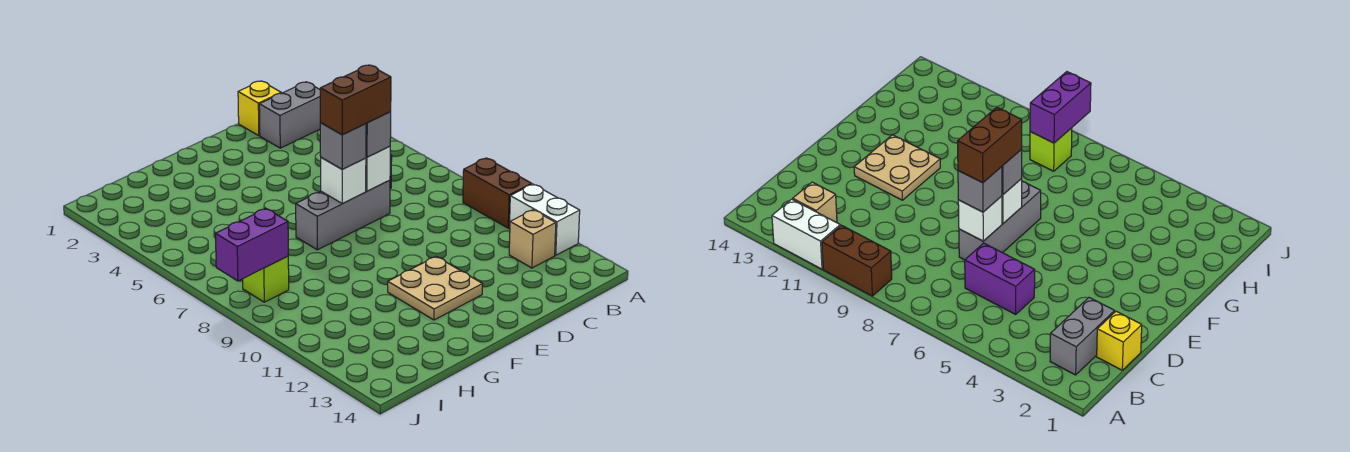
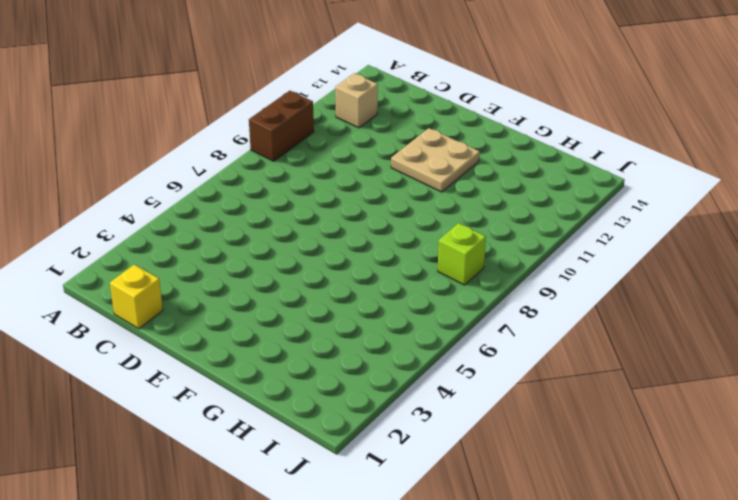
none -> white brick A11:A12 level 1
none -> grey brick B2:C2 level 1
none -> purple brick C5:C6 level 1

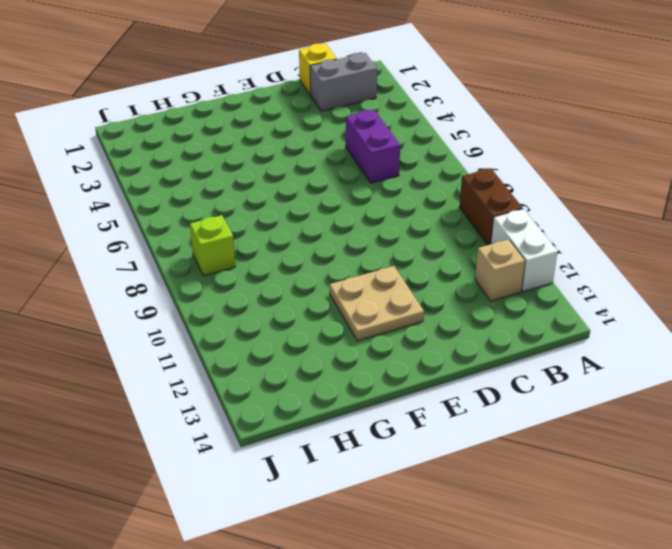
none -> grey brick D7:F7 level 1
none -> white brick D7 level 2
none -> white brick E7 level 2

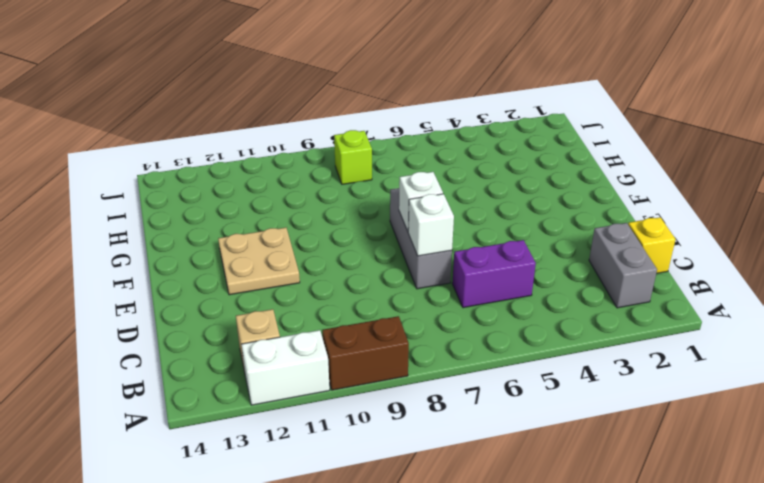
none -> purple brick I8:J8 level 2
none -> grey brick D7 level 3
none -> grey brick E7 level 3

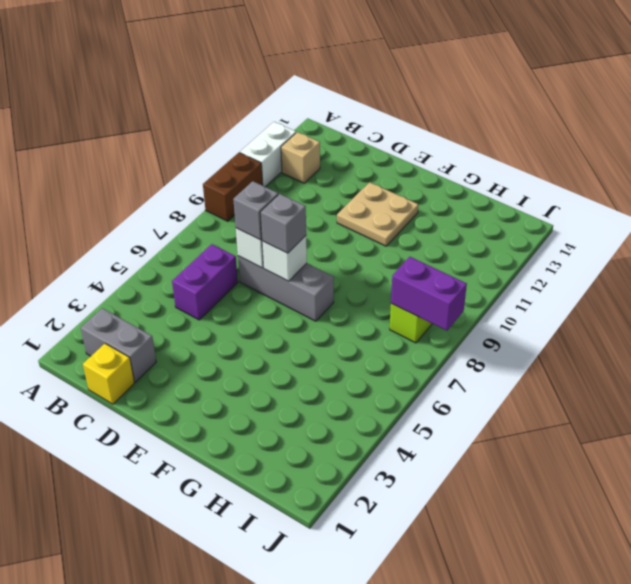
none -> brown brick D7:E7 level 4

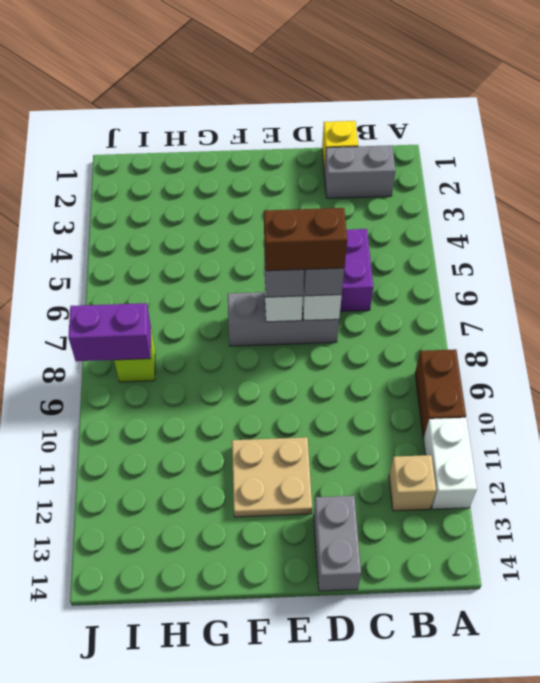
grey brick D13:D14 level 1 -> none

